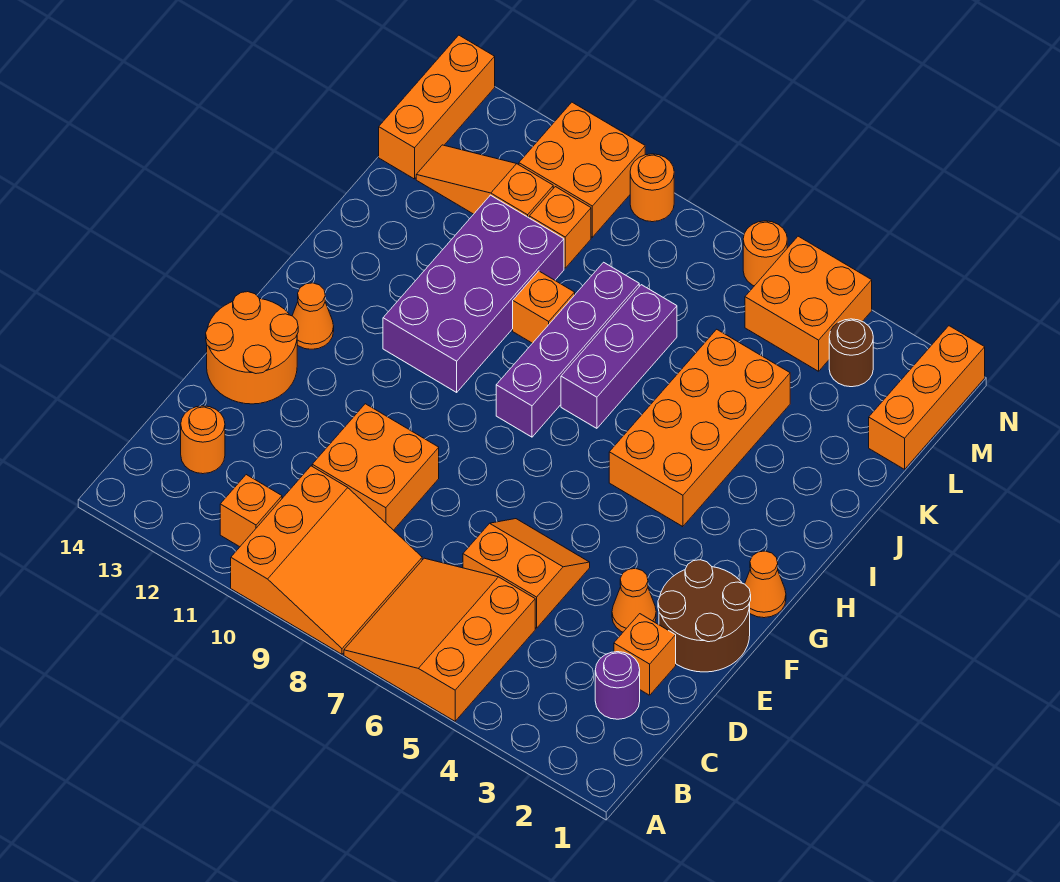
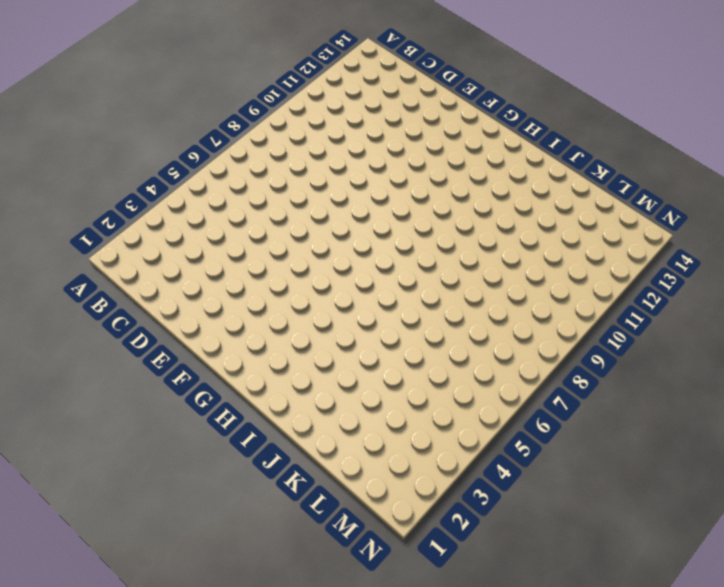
none -> orange slope A5:C7 level 1 top 5
none -> orange slope A8:C10 level 1 top 10
none -> orange brick B11 level 1

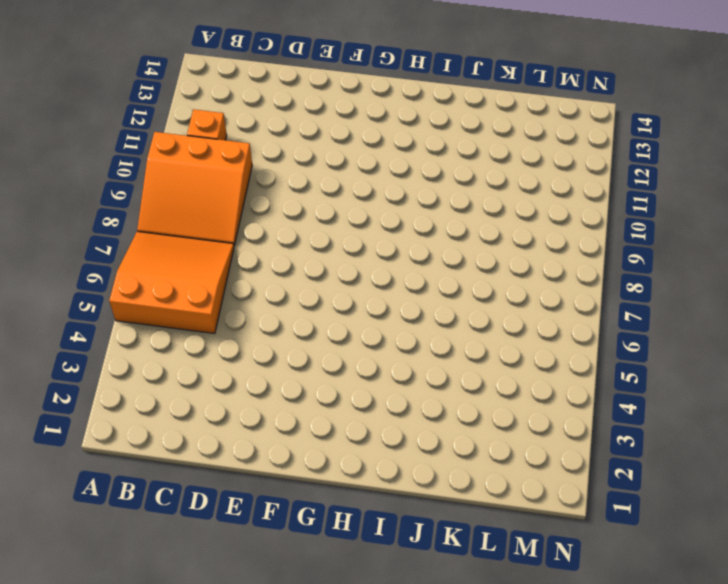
none -> purple round brick C2 level 1
none -> orange round brick C13 level 1
none -> orange brick D2 level 1

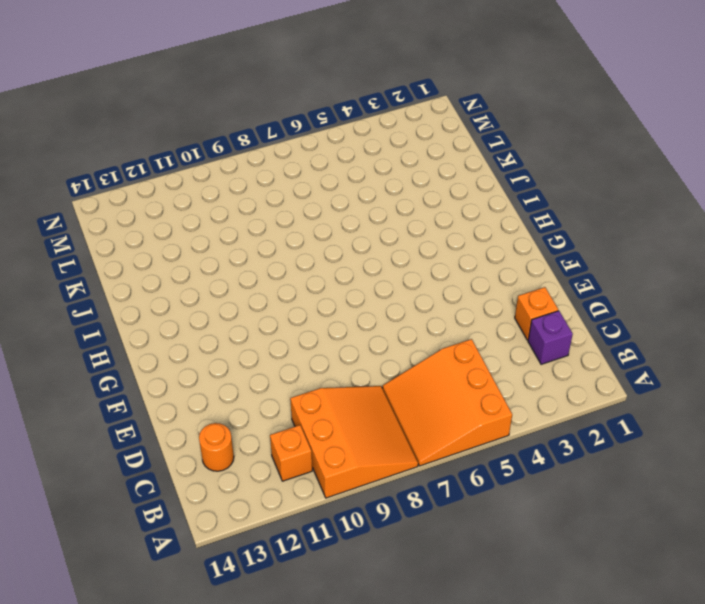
purple brick C2 level 1 -> purple round brick C2 level 1
none -> orange slope D5:E6 level 1 top D
none -> orange brick D9:E10 level 1
none -> brown round brick E1:F2 level 1

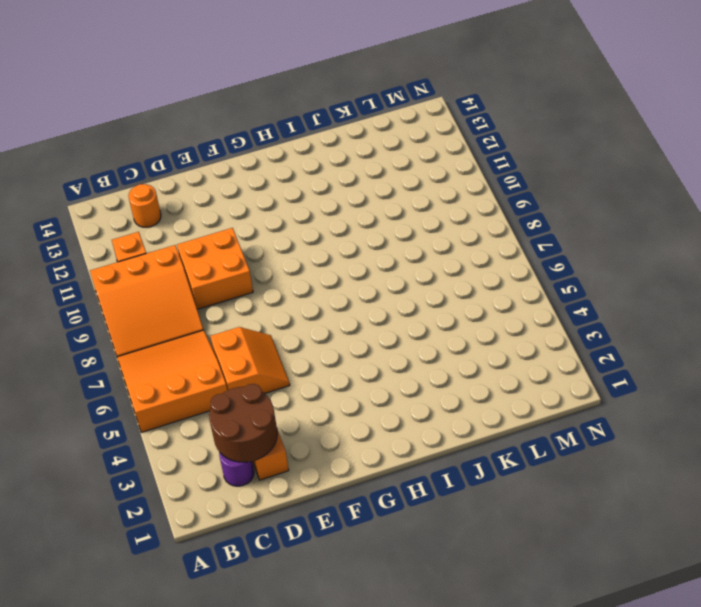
brown round brick C2:D3 level 2 -> brown round brick E1:F2 level 1
none -> orange cone E3 level 1
none -> orange round brick E13:F14 level 1
none -> orange cone G1 level 1

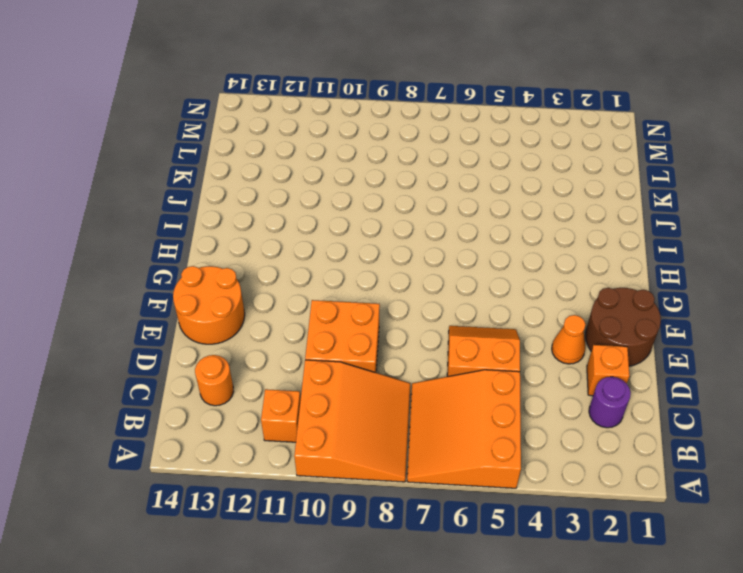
none -> orange cone G1 level 1
none -> orange cone G13 level 1
none -> orange brick H4:K5 level 1

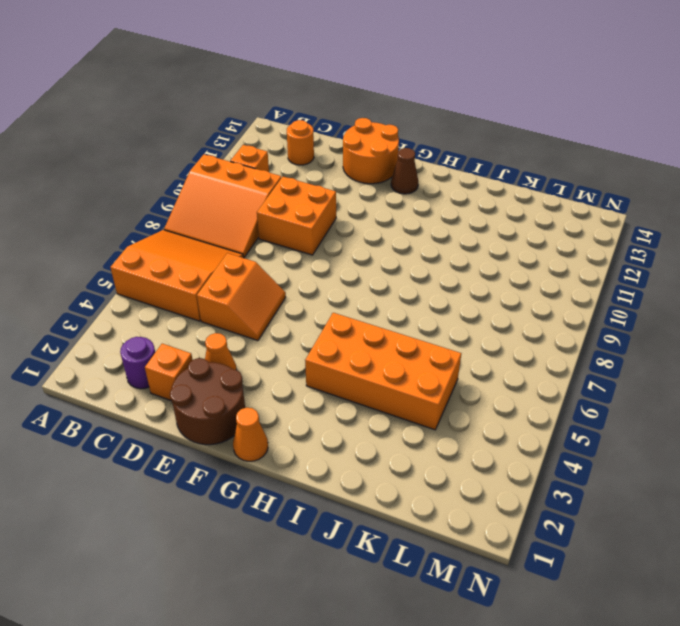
brown cone G13 level 1 -> orange cone G13 level 1
none -> purple brick H8:K8 level 1
none -> purple brick H10:K11 level 1
none -> purple brick I7:K7 level 1

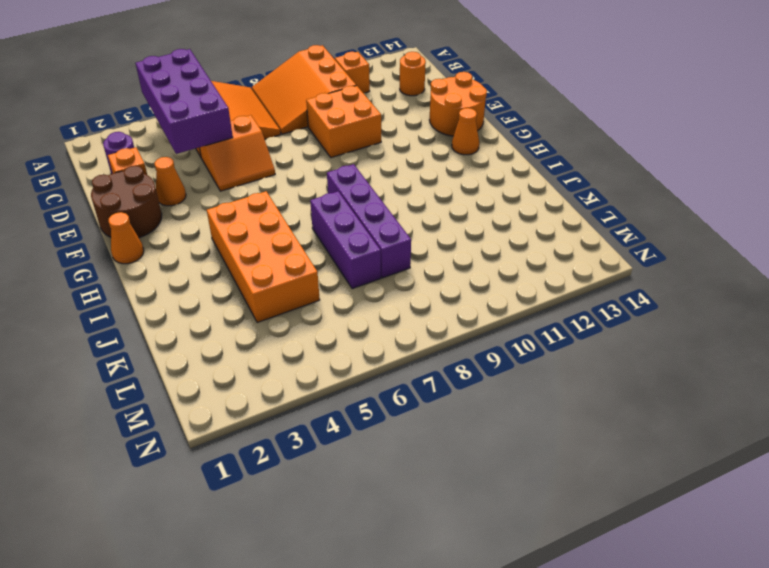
purple brick A4:D5 level 2 -> purple brick H10:K11 level 1
none -> orange brick J9 level 1
none -> orange brick L1:N1 level 1
none -> orange brick L10 level 1

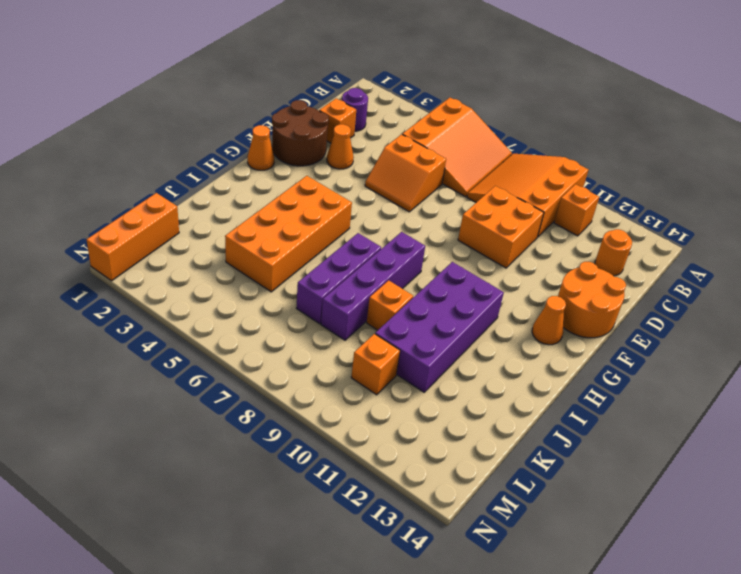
none -> orange slope L11:L13 level 1 top 11
none -> orange brick L14:N14 level 1
none -> brown round brick M3 level 1

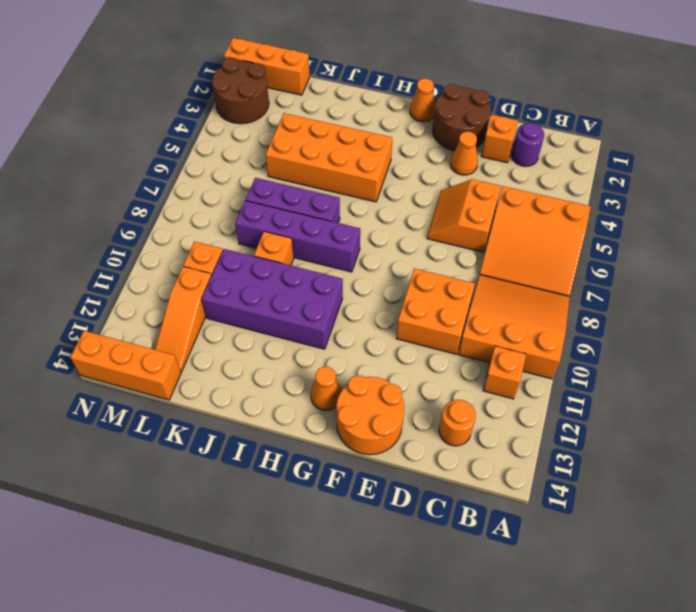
brown round brick M2:N3 level 1 -> brown round brick M3 level 1
none -> orange brick M4:N5 level 1
none -> orange brick M10:N11 level 1
none -> orange round brick N6 level 1

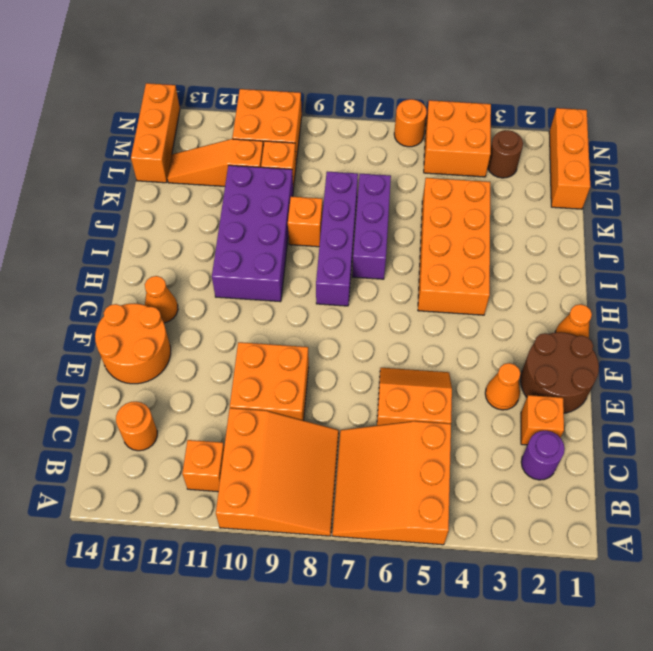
none -> orange round brick N9 level 1

